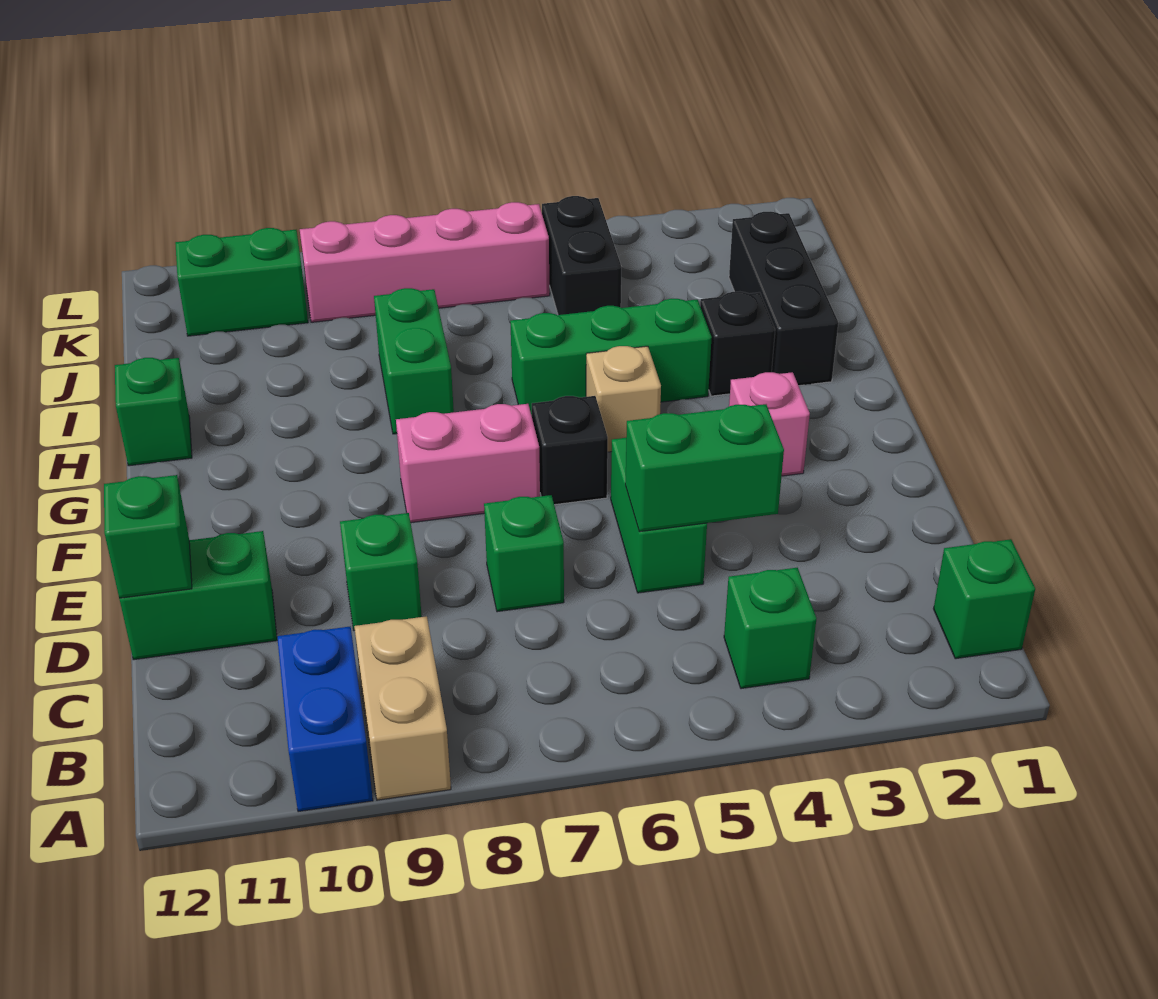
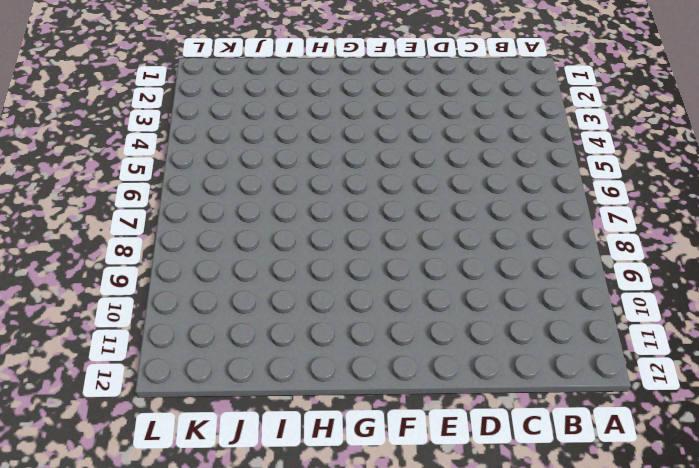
none -> tan brick A9:B9 level 1
none -> blue brick A10:B10 level 1
none -> green brick B1 level 1

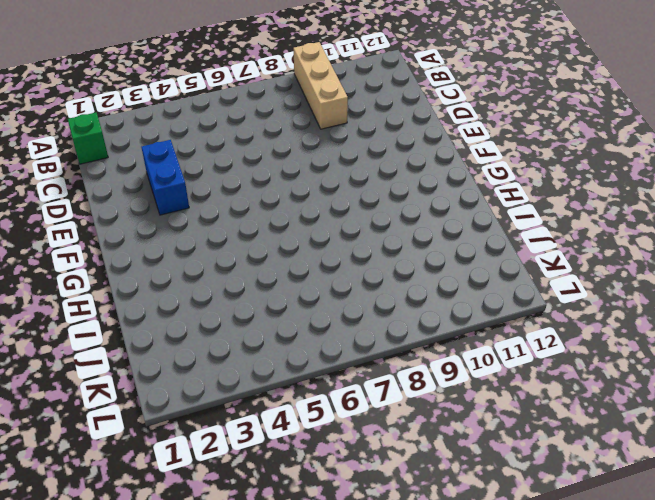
tan brick A9:C9 level 1 -> tan brick A9:B9 level 1
blue brick D3:E3 level 1 -> blue brick A10:B10 level 1
none -> green brick B4 level 1
none -> green brick D5:E5 level 1
none -> green brick D7 level 1

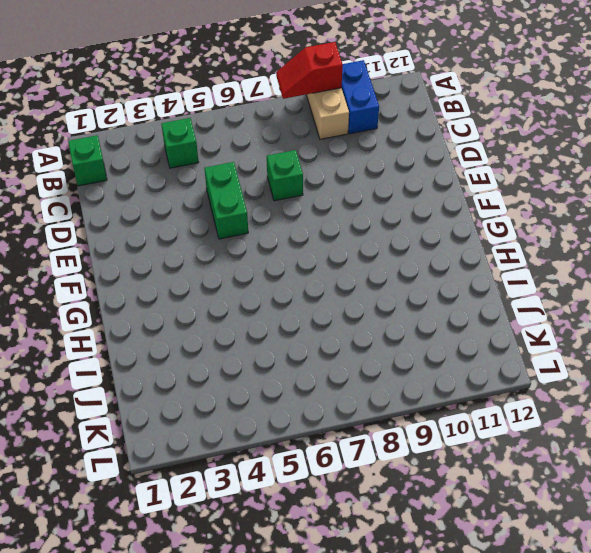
red slope A8:A9 level 2 top 9 -> none
none -> green brick D9 level 1
none -> green brick D11:D12 level 1
none -> pink brick F3 level 1

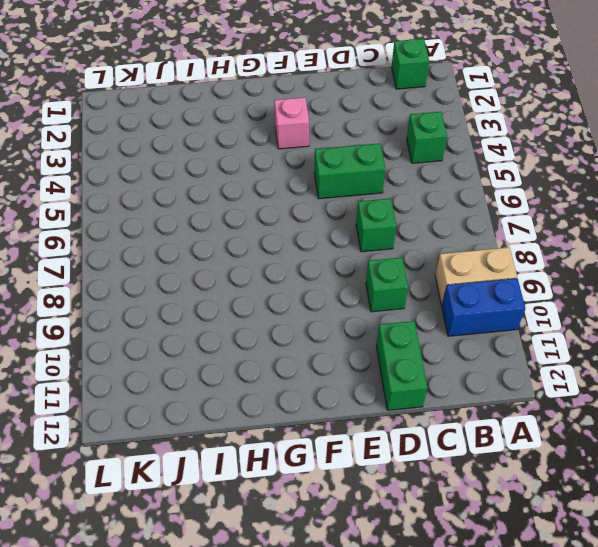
none -> black brick F6 level 1
none -> pink brick F7:F8 level 1
none -> tan brick G5 level 1

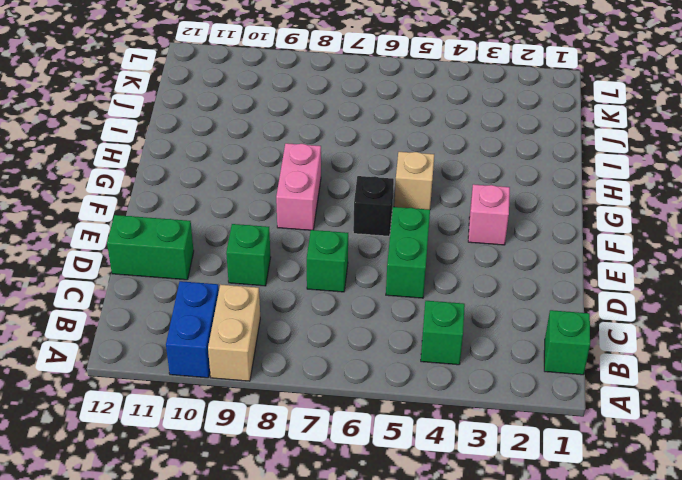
pink brick F8:G8 level 1 -> pink brick F7:F8 level 1
none -> black brick H2:J2 level 1
none -> black brick H3 level 1
none -> green brick H4:H6 level 1

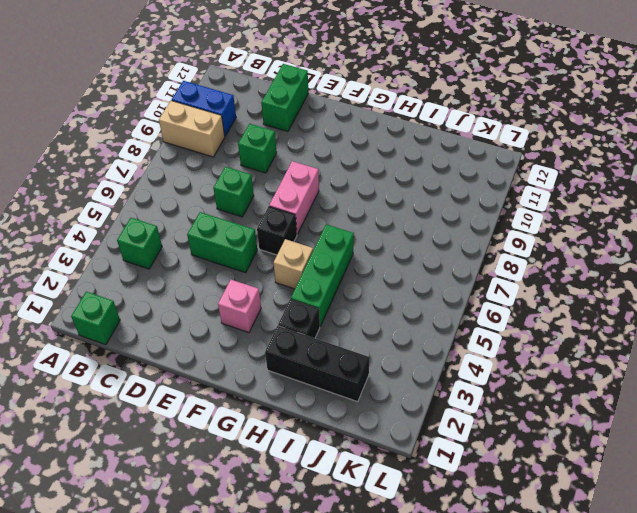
none -> green brick H8:I8 level 1
none -> green brick H12 level 1
none -> black brick J5:K5 level 1

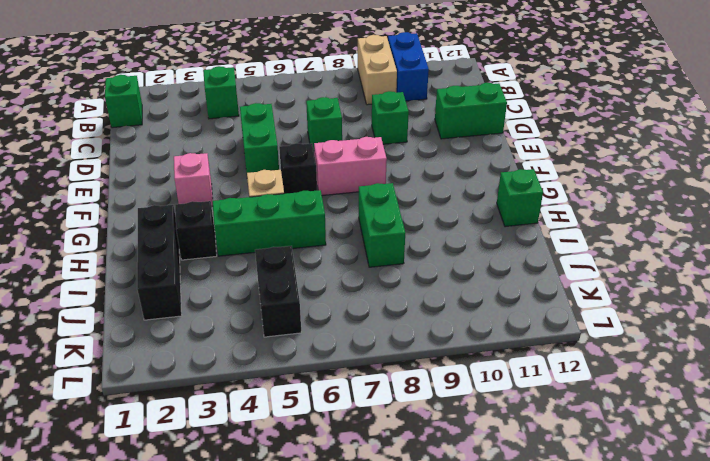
none -> pink brick K6:K9 level 1
none -> green brick K10:K11 level 1
none -> green brick D4:D5 level 2

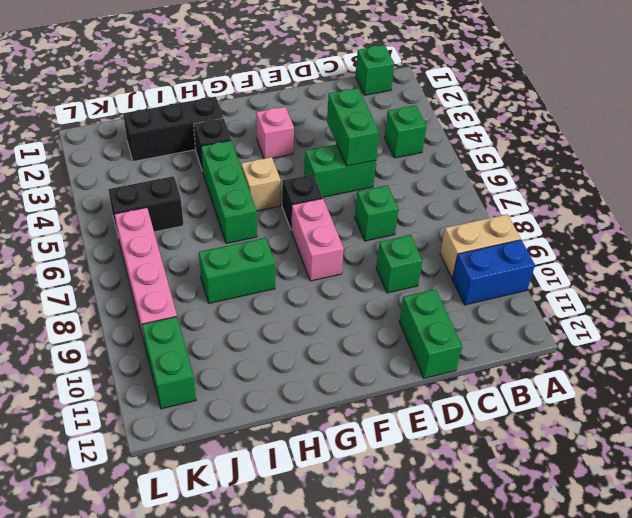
none -> green brick H12 level 1
none -> green brick D12 level 2

